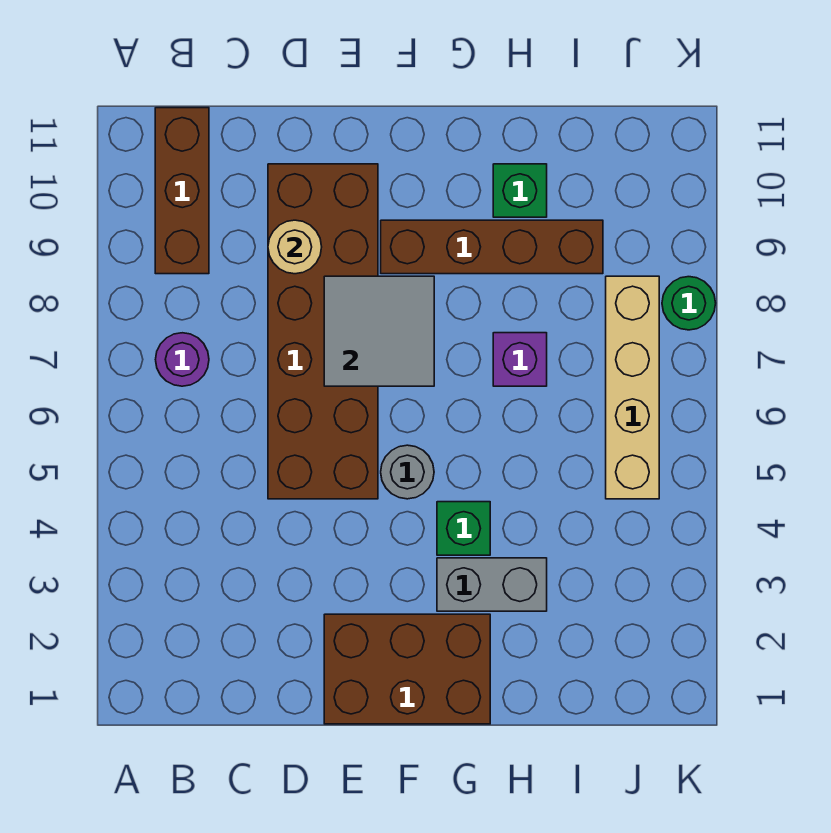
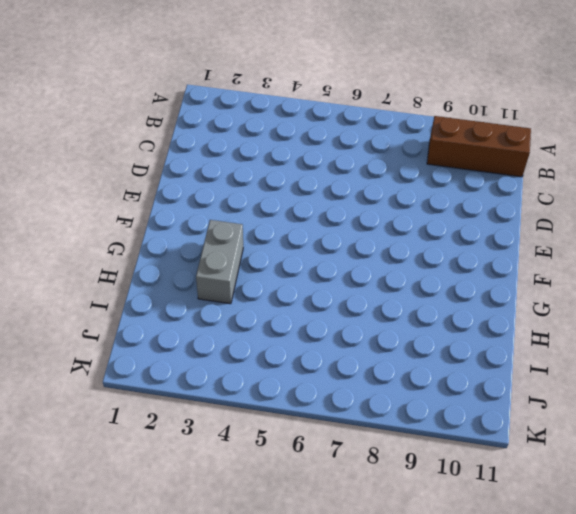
none -> purple round brick B7 level 1
none -> brown brick D5:E10 level 1
none -> brown brick E1:G2 level 1

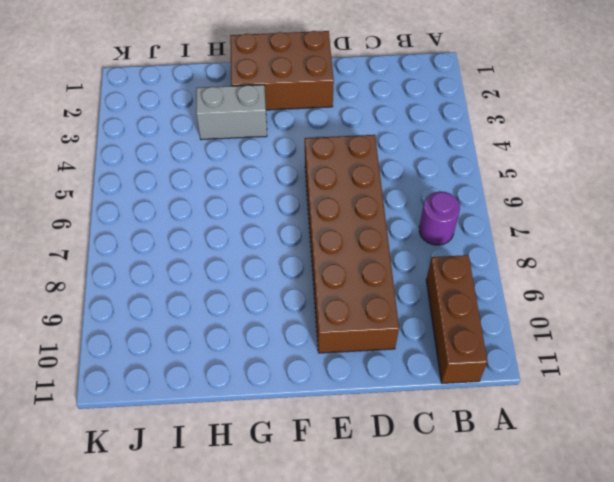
none -> grey round brick F5 level 1
none -> brown brick F9:I9 level 1
none -> green brick G4 level 1

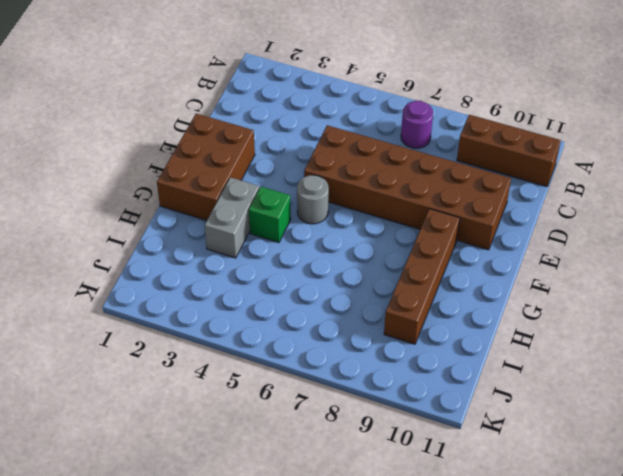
none -> purple brick H7 level 1
none -> green brick H10 level 1
none -> tan brick J5:J8 level 1

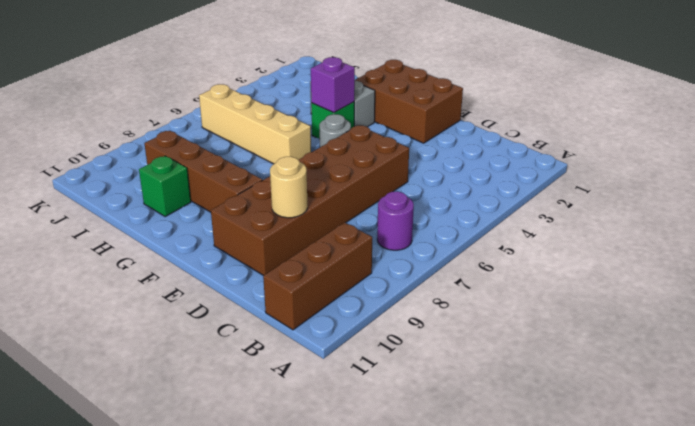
purple brick G4 level 2 -> purple brick H7 level 1
tan brick G6:J6 level 1 -> tan brick J5:J8 level 1
none -> green round brick K8 level 1
none -> grey tile E7:F8 level 2

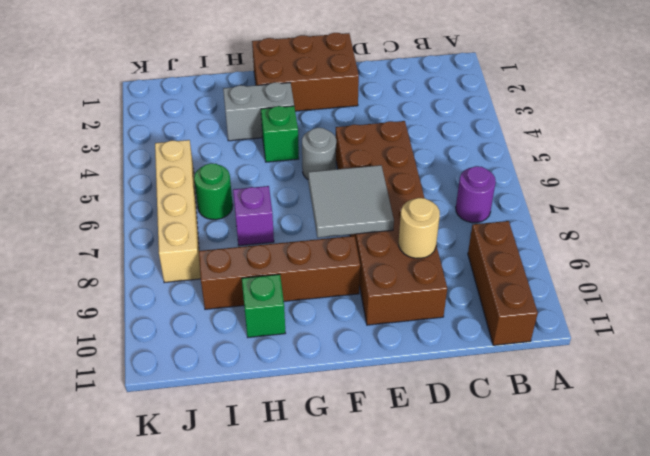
green round brick I6 level 1 -> green round brick K8 level 1

